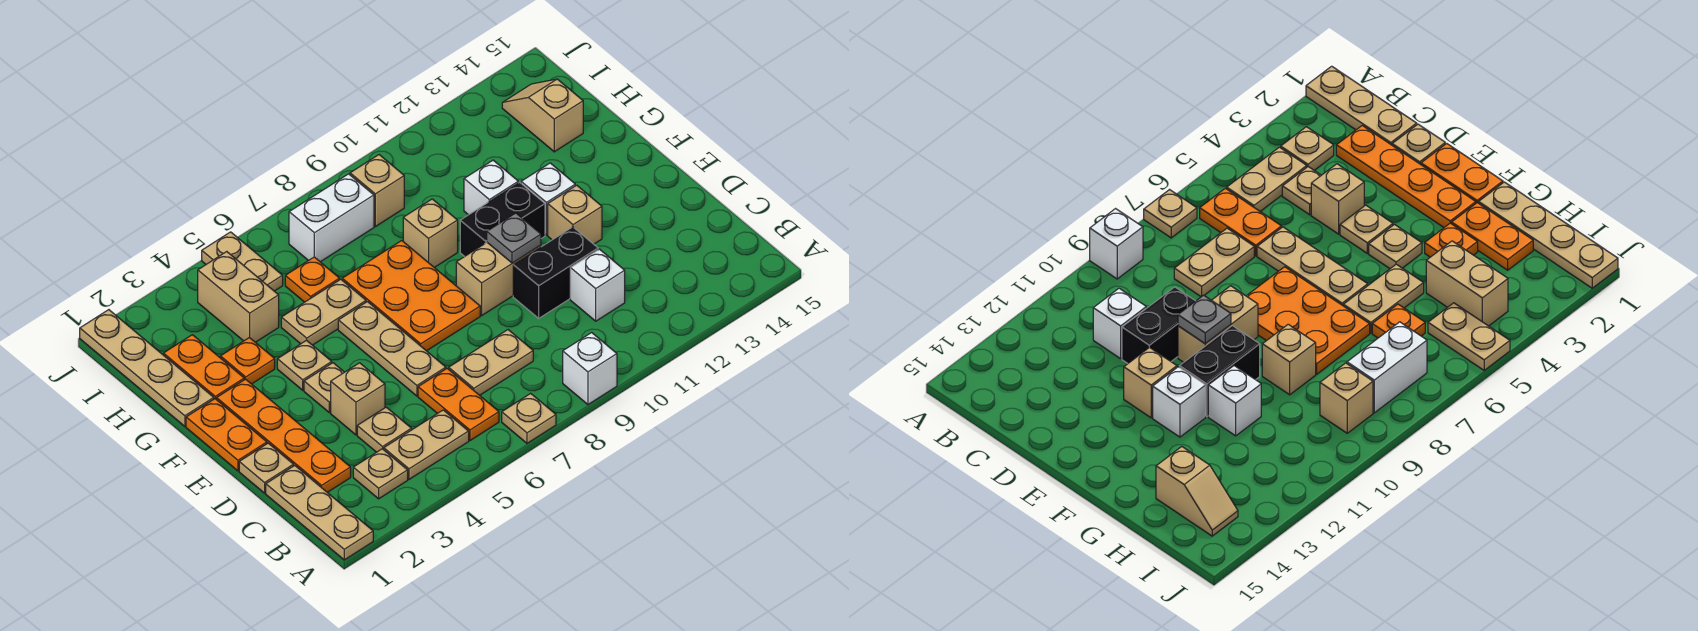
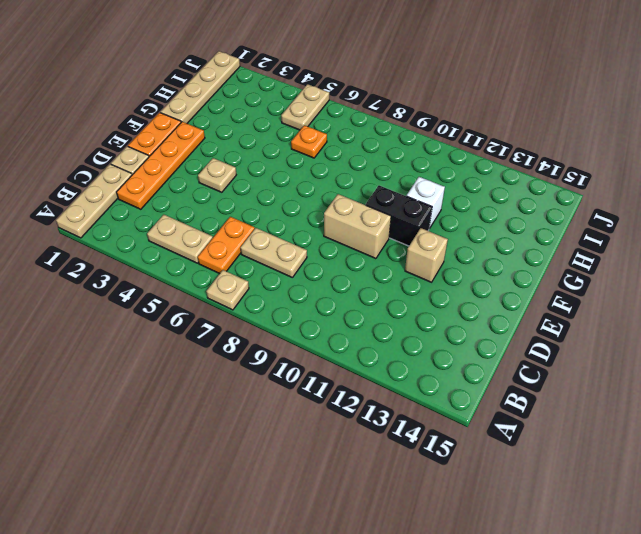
none -> white brick A9 level 1
none -> tan plate B3 level 1
none -> tan plate C4 level 1
none -> white brick C11 level 1

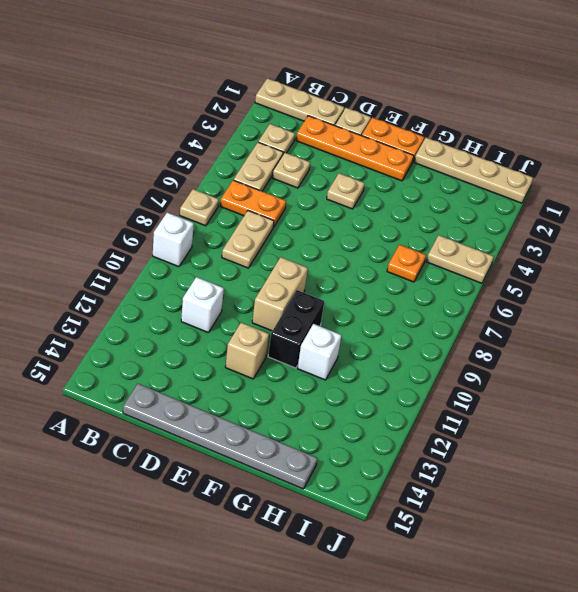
grey plate C15:H15 level 1 -> none
none -> tan brick D4 level 1
none -> tan plate D6:F6 level 1
none -> black brick D10:D11 level 1
none -> orange plate E7:G8 level 1

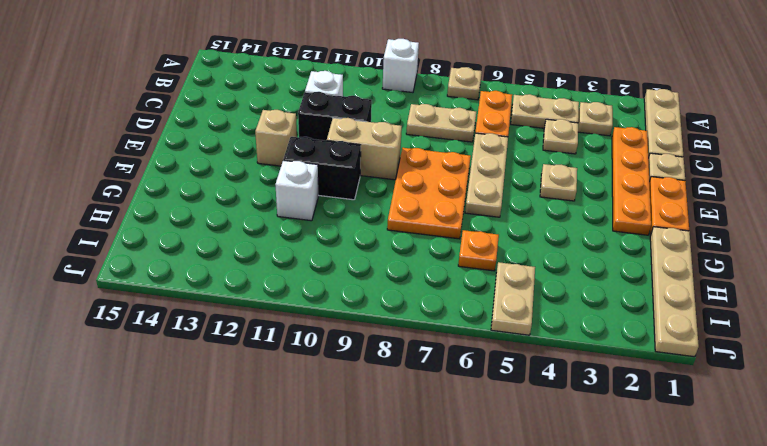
none -> tan brick D4 level 1
none -> tan plate F4 level 1
none -> white brick F12 level 1
none -> orange plate G2:H2 level 1

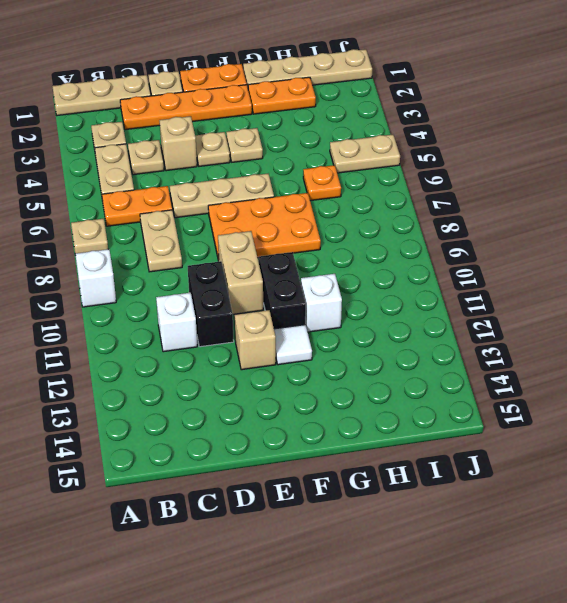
white tile F12 level 1 -> white brick F12 level 1
none -> orange plate G3 level 1
none -> tan plate G5:G6 level 1
none -> tan brick G9 level 1
none -> tan brick H4:I4 level 1

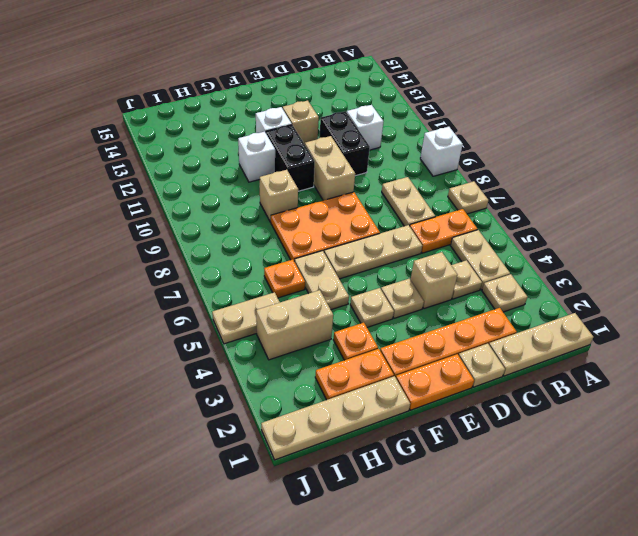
none -> tan slope H14:I14 level 1 top H
none -> white brick I7:I8 level 1
none -> tan brick I9 level 1
none -> grey plate E10 level 2

